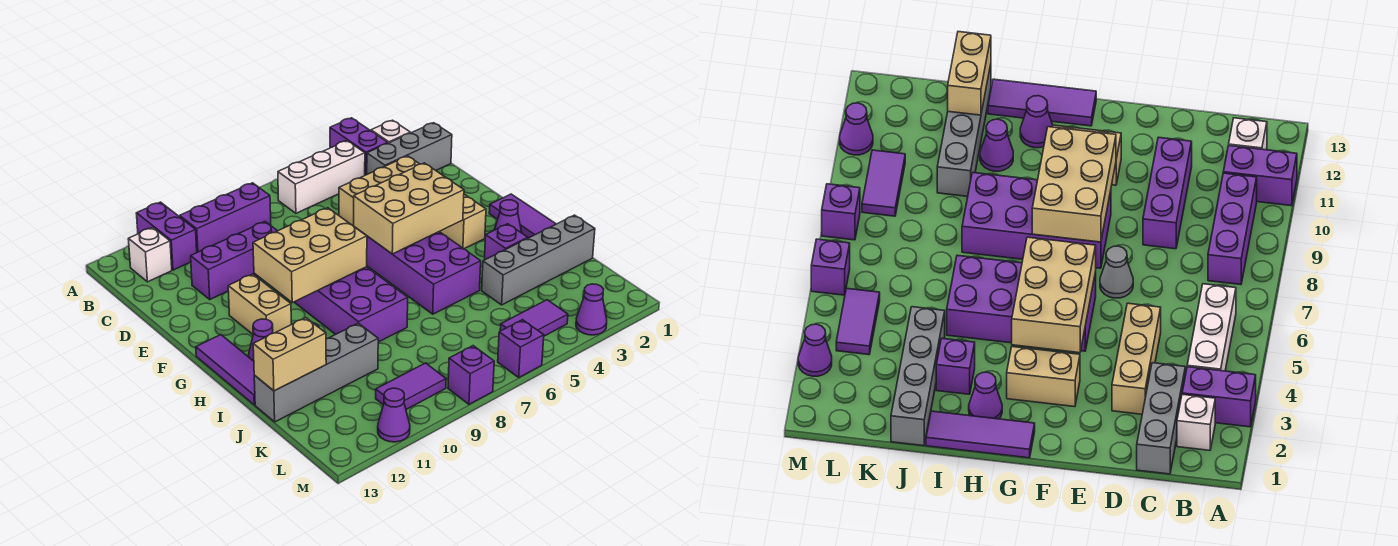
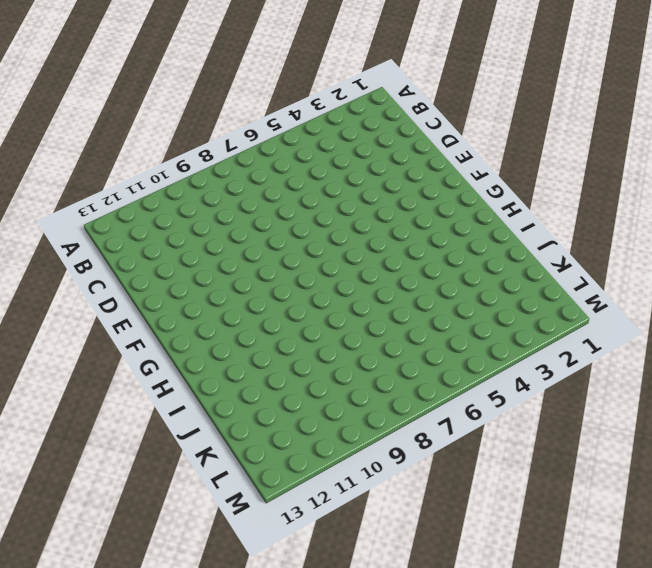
none -> purple brick A3:B3 level 1
none -> purple brick A11:B11 level 1
none -> white brick B2 level 1
none -> white brick B4:B6 level 1

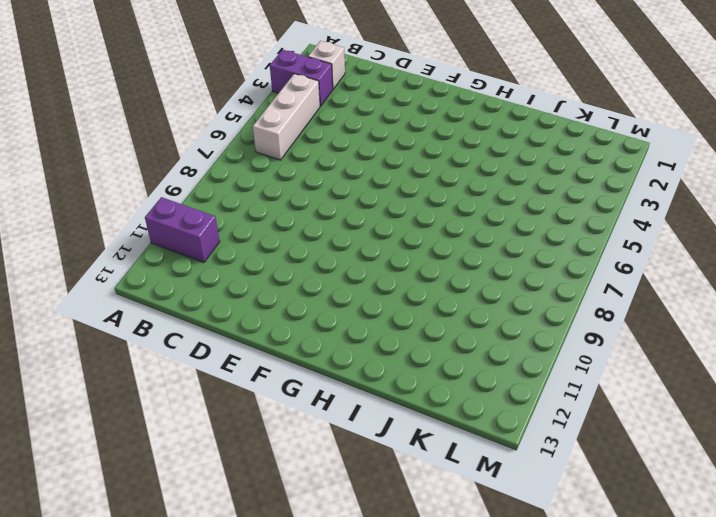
none -> purple brick B8:B10 level 1
none -> white brick B12 level 1
none -> grey brick C1:C3 level 1
none -> tan brick D3:D5 level 1

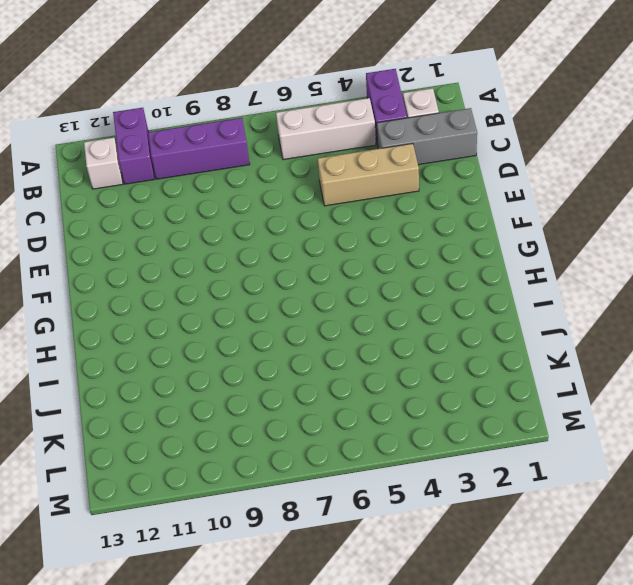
none -> purple brick D9:D11 level 1
none -> grey cone E7 level 1
none -> tan brick F3:G3 level 1
none -> purple brick F5:I6 level 1

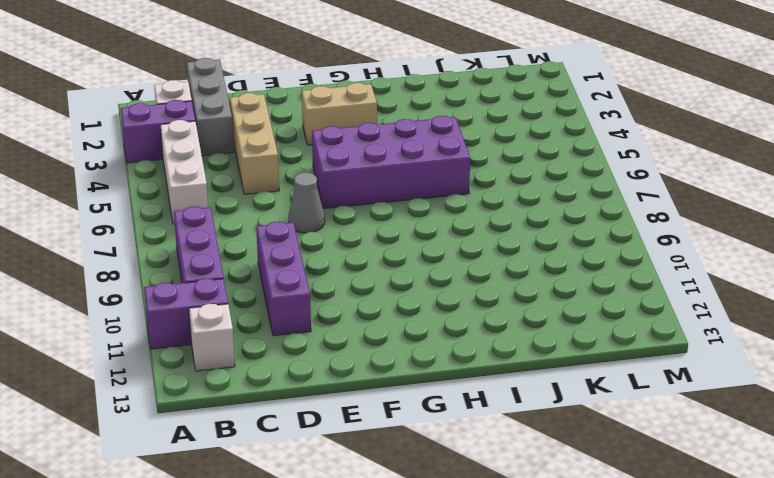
none -> purple brick F8:I9 level 1
none -> tan brick F11:G11 level 1
none -> purple tile G1:I1 level 1
none -> purple tile G13:I13 level 1

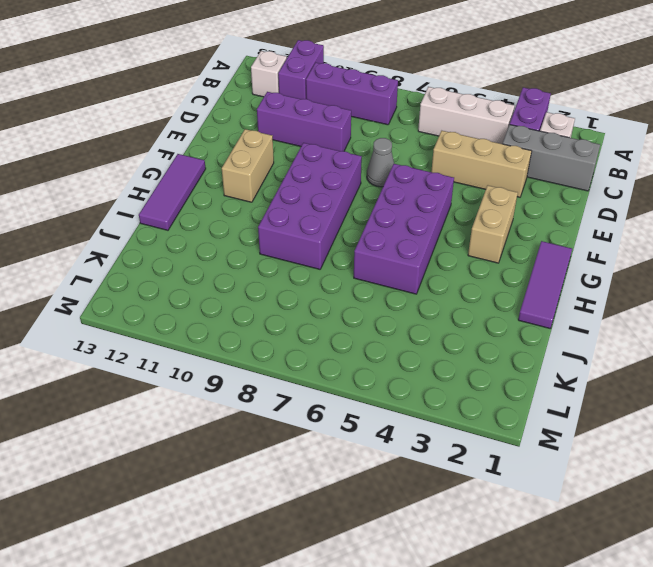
none -> purple cone H2 level 1
none -> purple cone H12 level 1
none -> purple brick I3 level 1
none -> purple cone I11 level 1

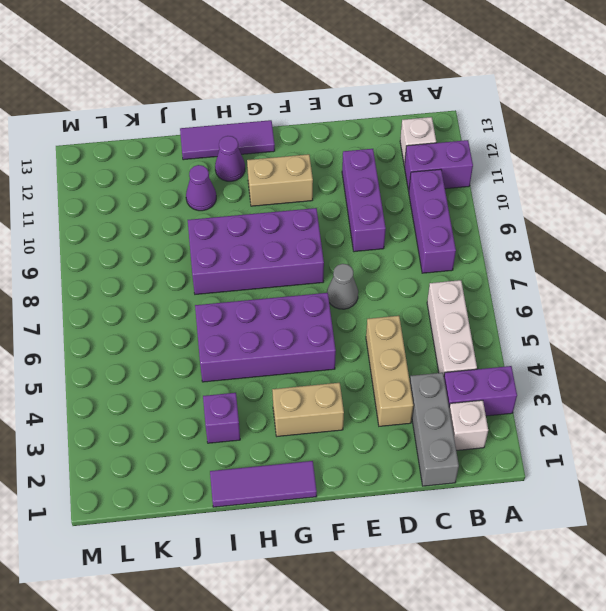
none -> purple cone H2 level 1
none -> grey brick J1:J4 level 1
none -> grey brick J10:J13 level 1
none -> purple tile L4:L5 level 1

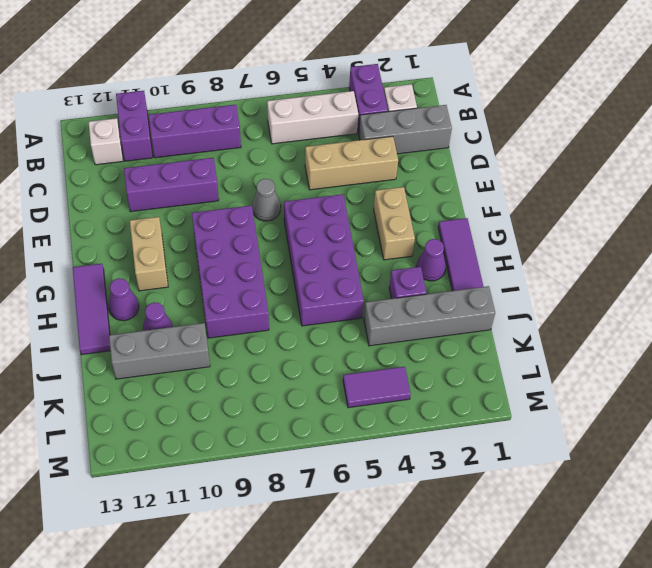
grey brick J10:J12 level 1 -> grey brick J10:J13 level 1
none -> purple tile L9:L10 level 1
none -> purple cone M3 level 1
none -> purple brick M6 level 1
none -> purple brick M8 level 1

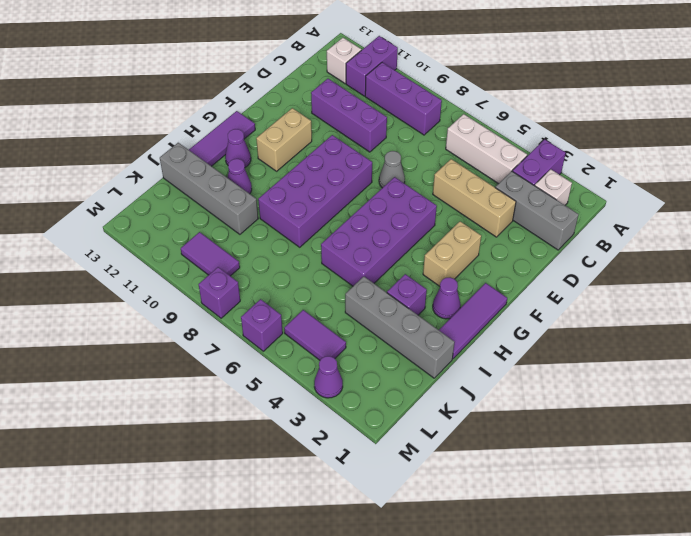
none -> purple cone M11 level 1
none -> tan brick F4:G6 level 2
none -> tan brick F8:G10 level 2
none -> tan brick J12:J13 level 2

